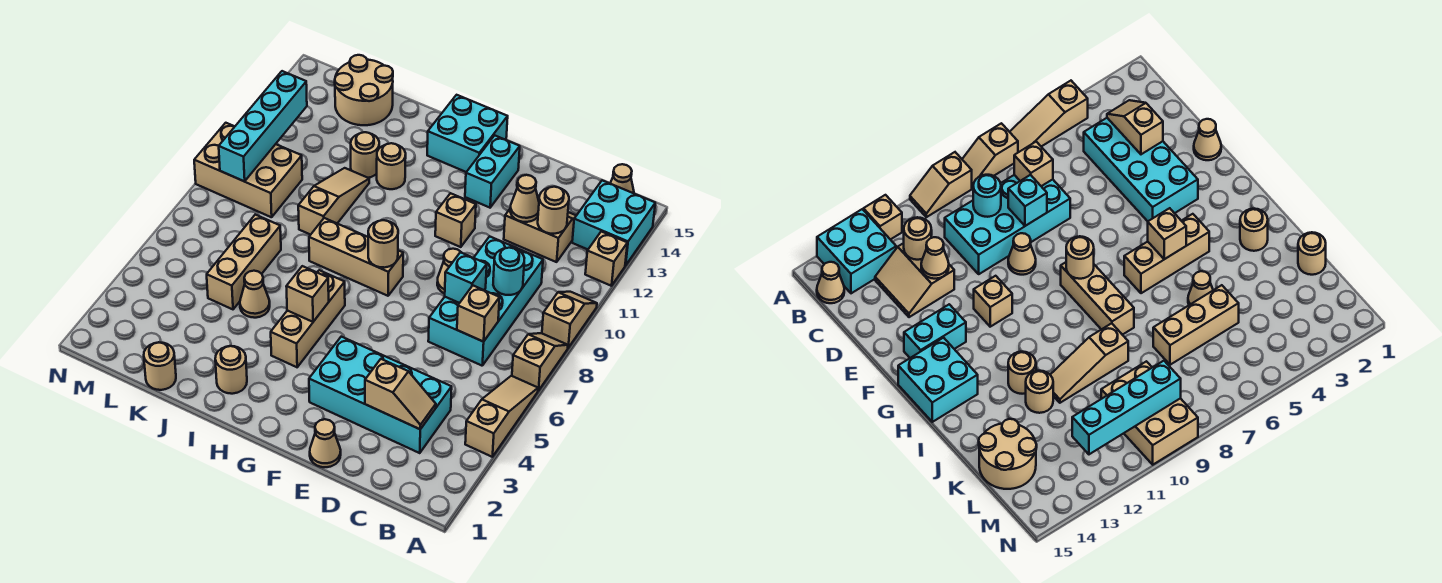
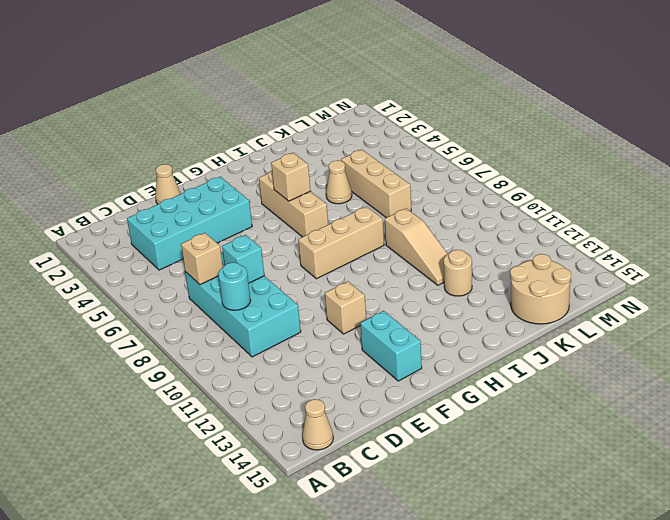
none -> tan slope A4:A6 level 1 top 4
none -> tan slope A7:A8 level 1 top 7
none -> tan slope A9:A10 level 1 top 9
none -> tan brick A12 level 1

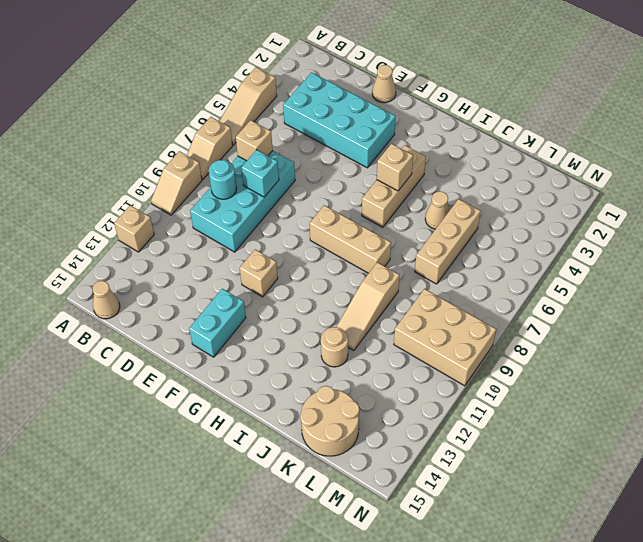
none -> cyan brick A13:B14 level 1
none -> tan slope C12:D13 level 1 top 12
none -> tan cone E9 level 1
none -> cyan brick G14:H15 level 1

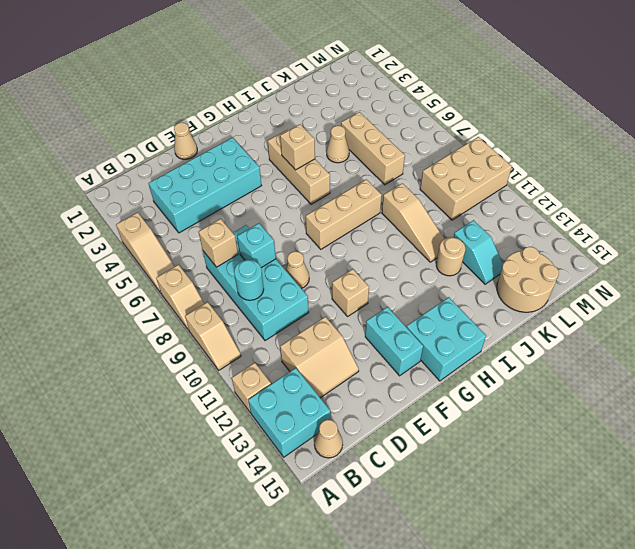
cyan slope K12:K13 level 1 top 12 -> none
none -> tan round brick I2 level 1
none -> tan round brick I12 level 1
none -> tan round brick K1 level 1
none -> tan slope C3:D3 level 2 top D

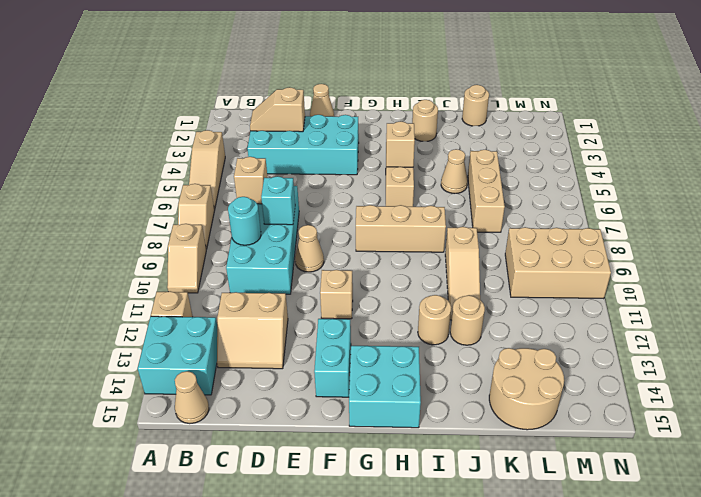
none -> tan round brick C12 level 2
none -> tan cone D12 level 2
none -> tan round brick G8 level 2
none -> cyan brick M9:M12 level 2

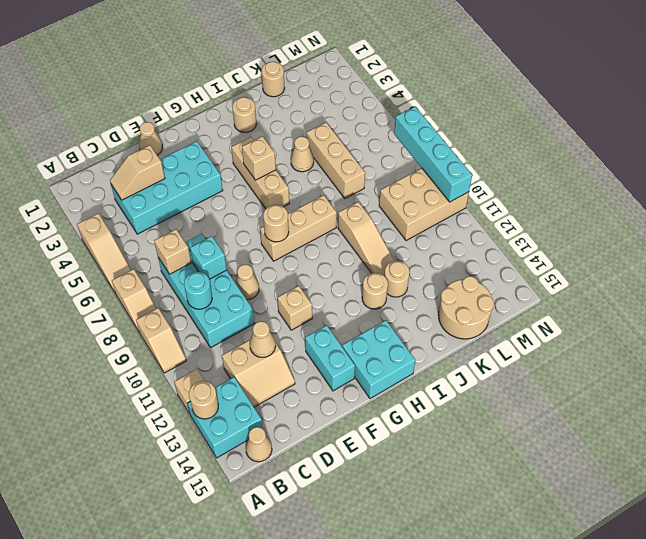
tan round brick A13 level 2 -> tan round brick C12 level 2
cyan brick N7:N10 level 2 -> cyan brick M9:M12 level 2

